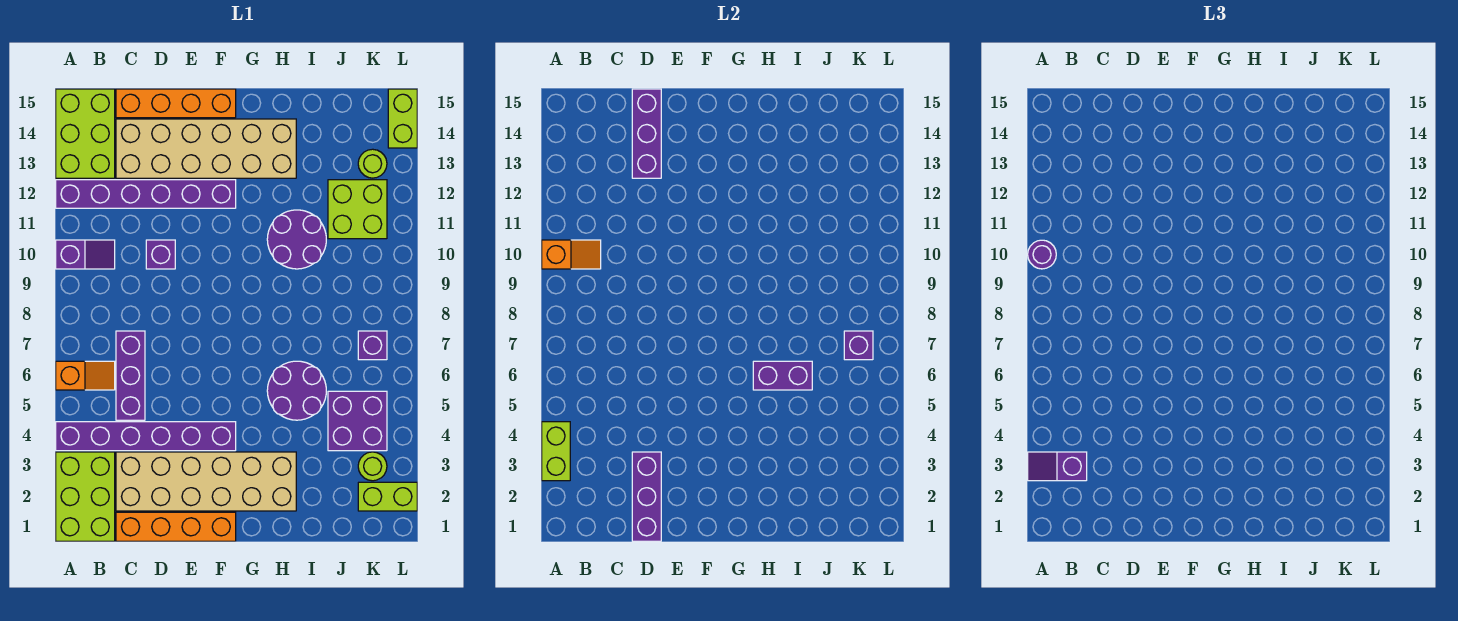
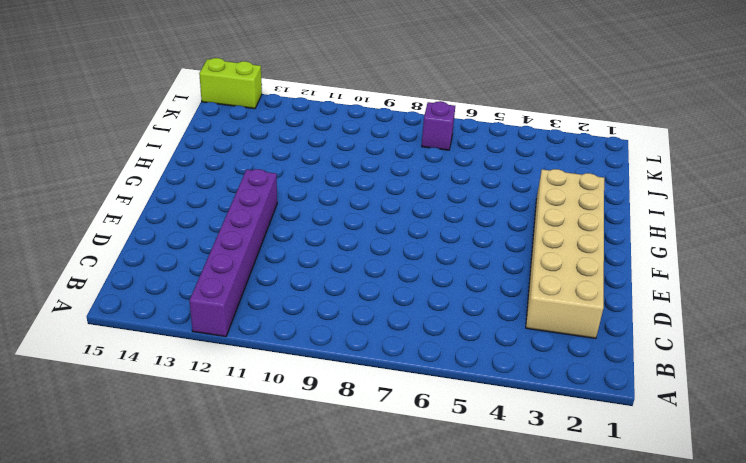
none -> lime brick A1:B3 level 1
none -> purple brick A4:F4 level 1
none -> orange slope A6:B6 level 1 top A

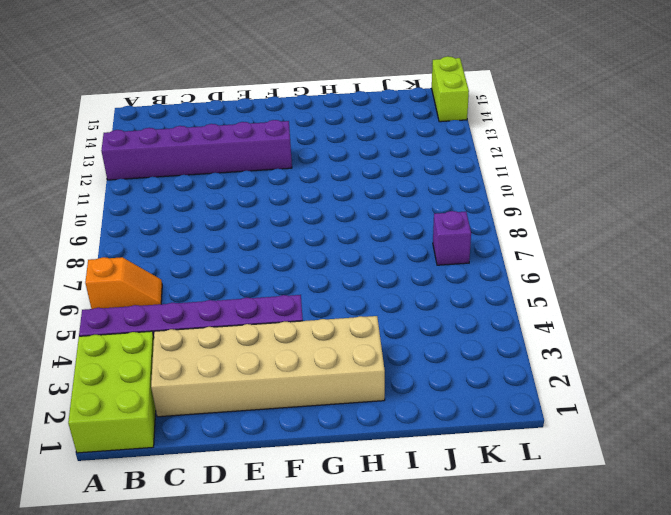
none -> purple slope A10:B10 level 1 top A
none -> lime brick A13:B15 level 1
none -> orange brick C1:F1 level 1

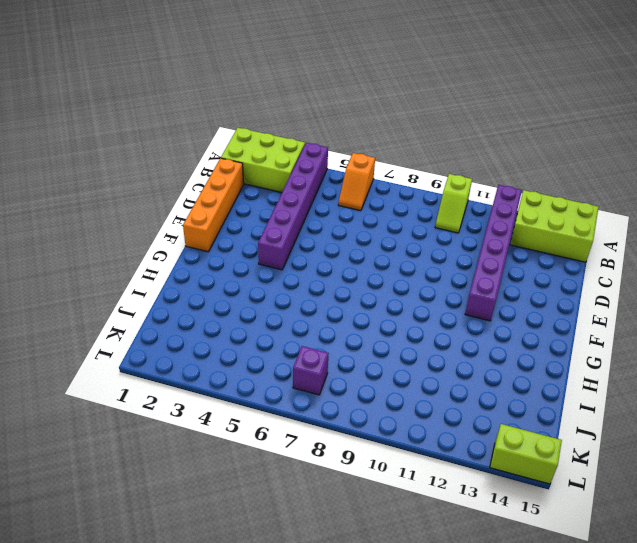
lime slope A10:B10 level 1 top A -> purple slope A10:B10 level 1 top A
none -> tan brick C2:H3 level 1
none -> purple brick C5:C7 level 1
none -> tan brick C13:H14 level 1

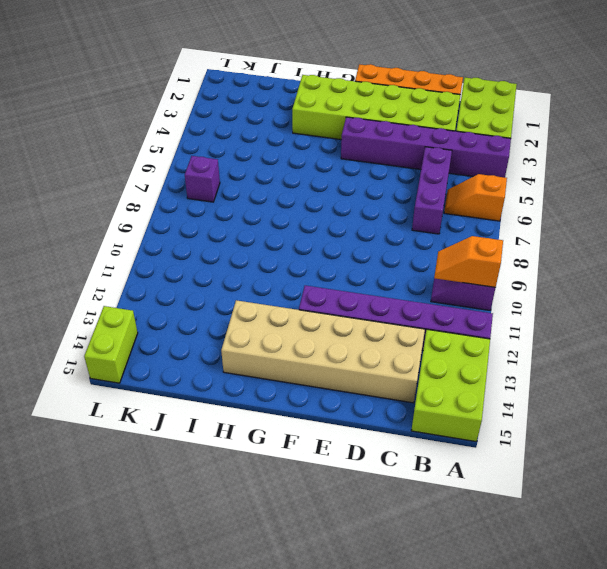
lime brick C2:H3 level 1 -> tan brick C2:H3 level 1
none -> orange brick C15:F15 level 1
none -> purple brick D10 level 1
none -> purple round brick H5:I6 level 1

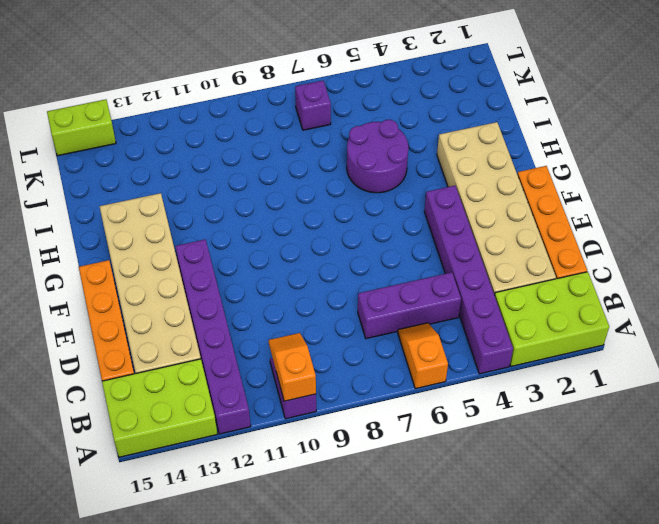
none -> purple brick D10 level 1
none -> purple round brick H10:I11 level 1
none -> purple brick J4:K5 level 1

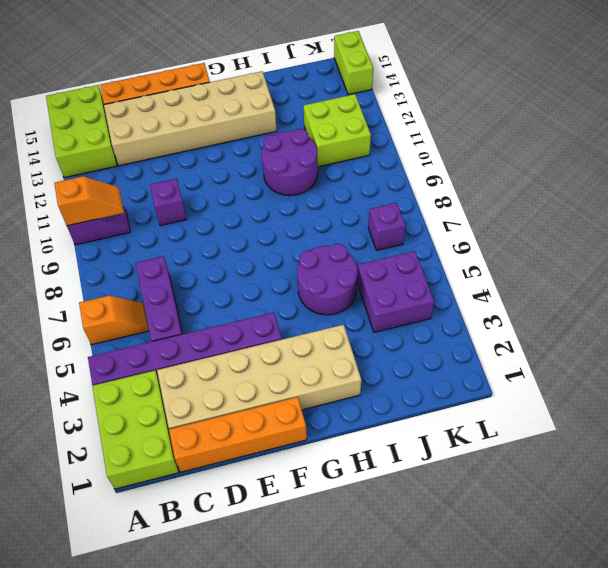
none -> purple brick A12:F12 level 1
none -> lime brick K2:L2 level 1
none -> lime round brick K3 level 1

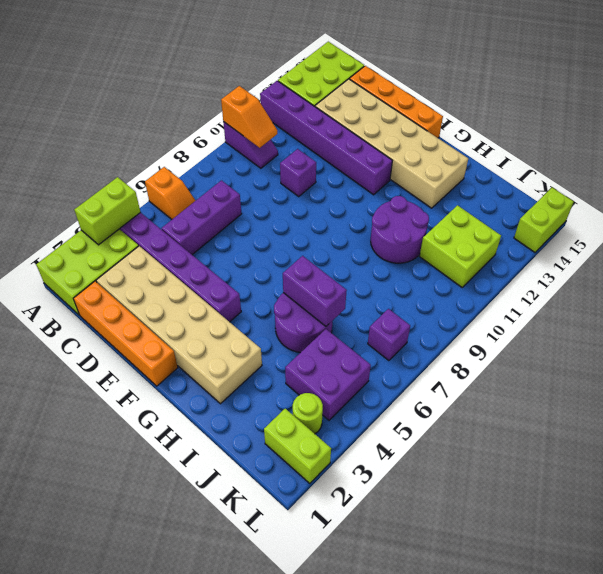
none -> lime round brick K13 level 1
none -> purple brick D1:D3 level 2
none -> purple brick D13:D15 level 2

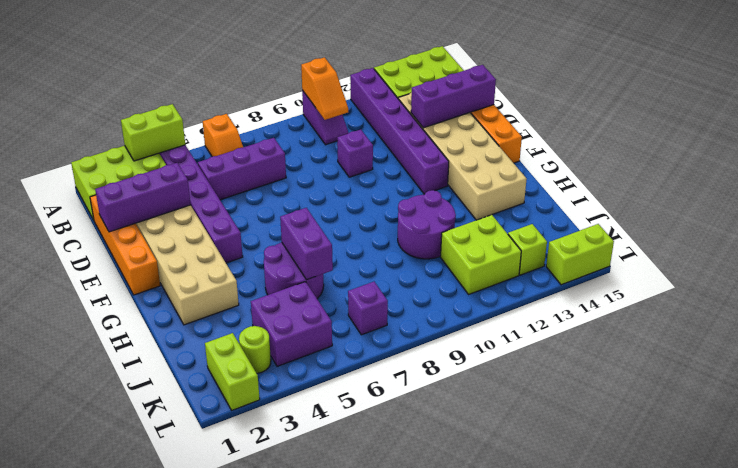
lime brick K13 level 1 -> lime round brick K13 level 1
none -> purple brick K7 level 2
none -> purple slope A3:B3 level 3 top B
none -> purple round brick A10 level 3

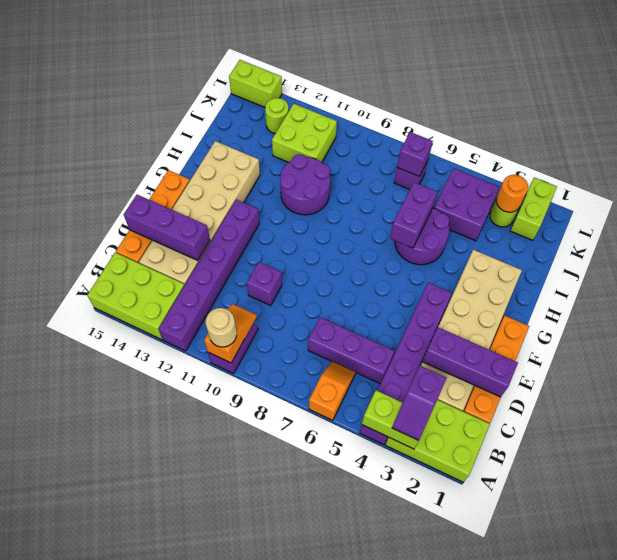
tan round brick A10 level 3 -> purple round brick A10 level 3
orange round brick K3 level 2 -> none

